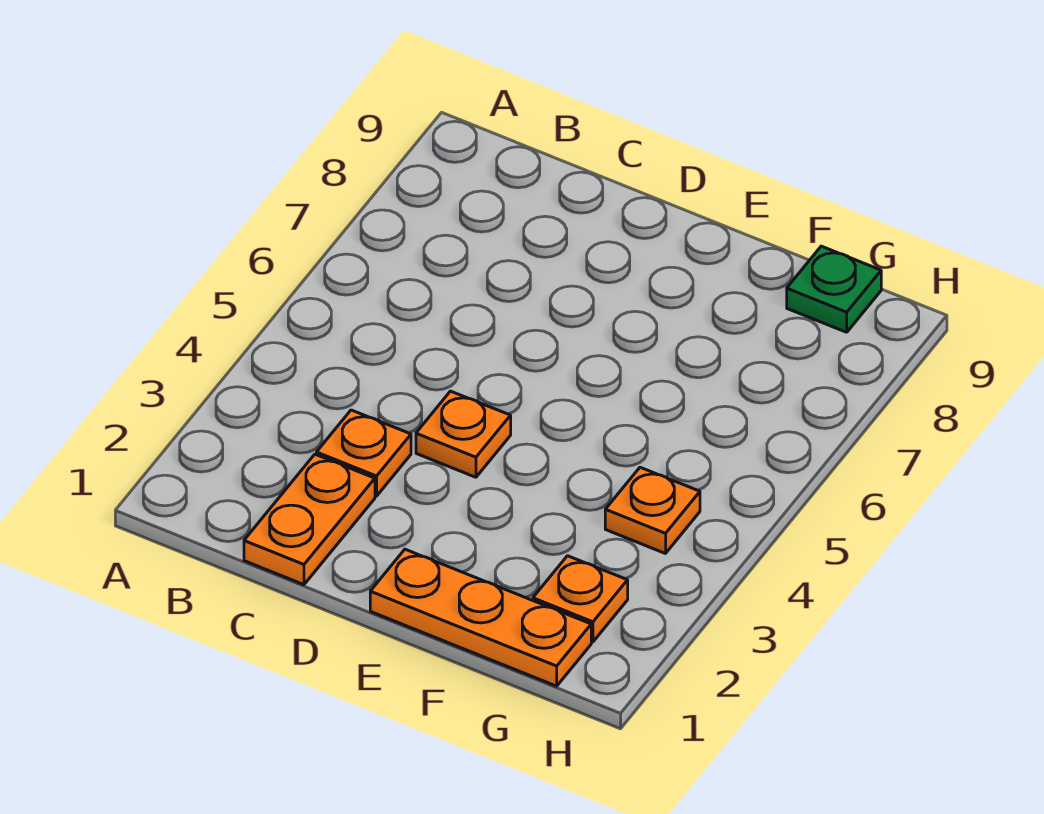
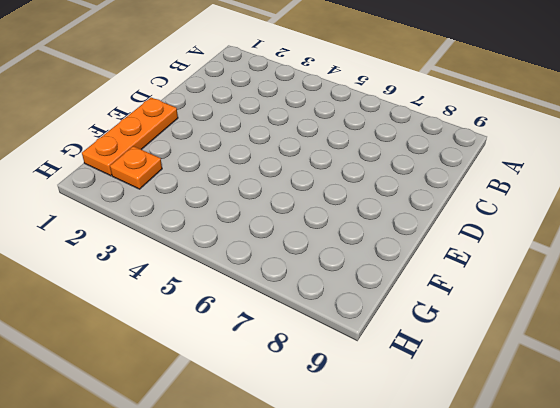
none -> orange plate C1:C2 level 1
none -> orange plate C3 level 1

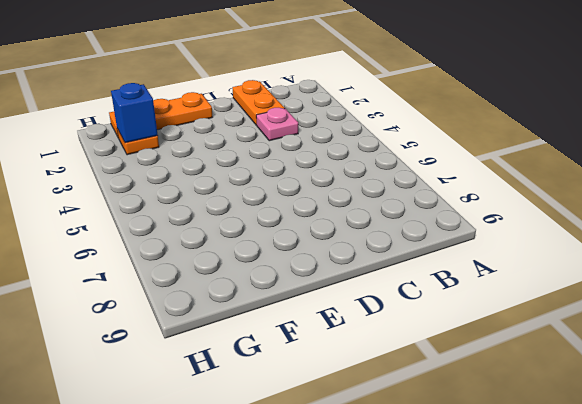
pink plate C3 level 1 -> orange plate C3 level 1
blue brick G2 level 2 -> none
none -> orange plate D4 level 1
none -> orange plate G4 level 1

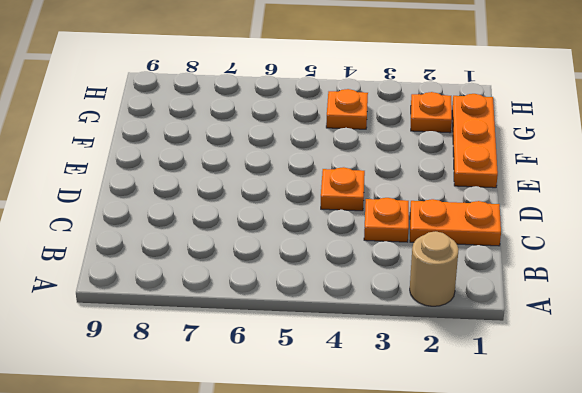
tan round brick A2 level 1 -> none
none -> green plate G9 level 1

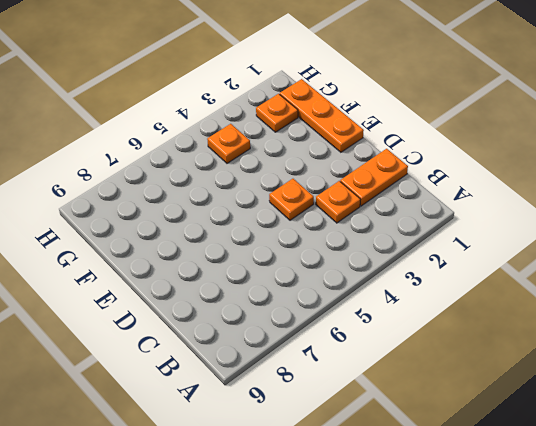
none -> green plate G9 level 1

